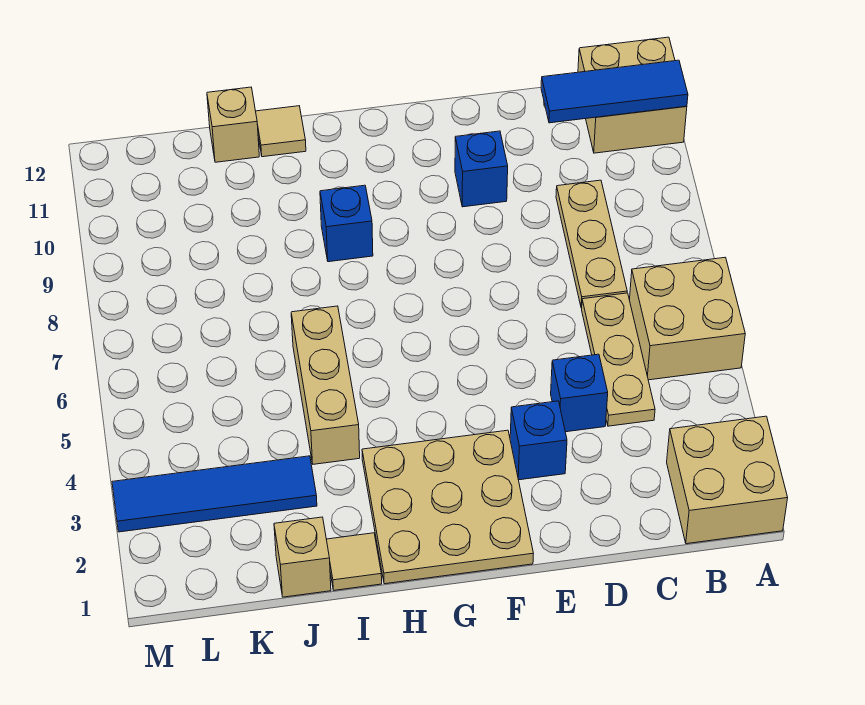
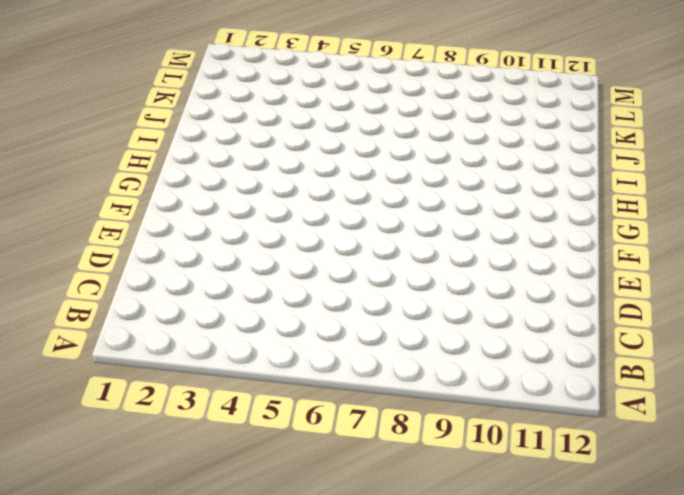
none -> tan brick A1:B2 level 1
none -> tan brick A5:B6 level 1
none -> tan brick A11:B12 level 1

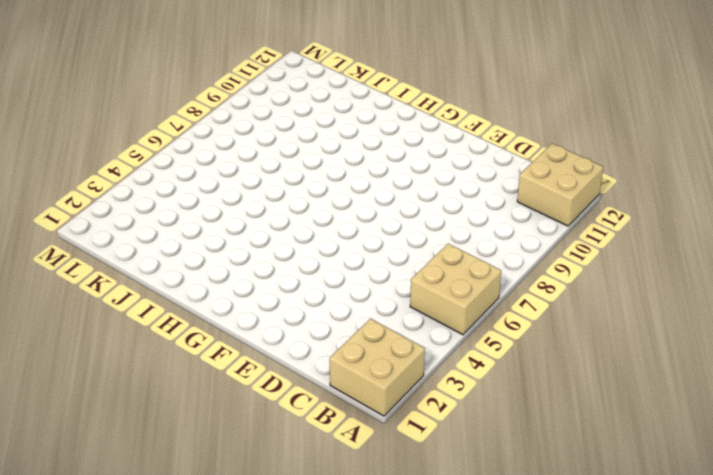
none -> tan plate C4:C6 level 1
none -> tan plate C7:C9 level 1
none -> blue brick D4 level 1

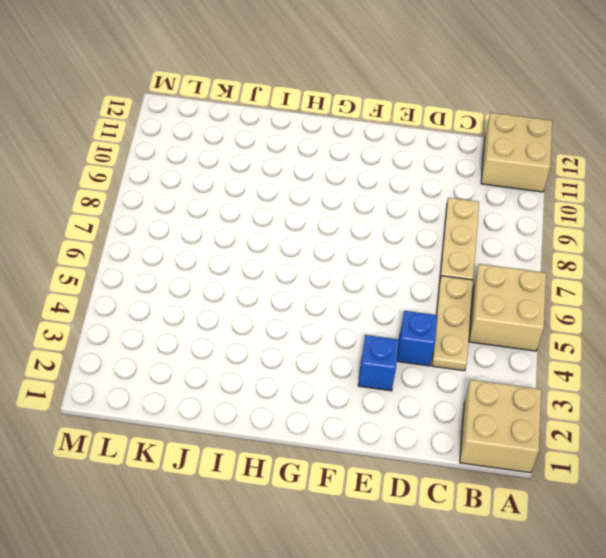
none -> blue brick E10 level 1
none -> tan plate F1:H3 level 1
none -> blue brick H9 level 1

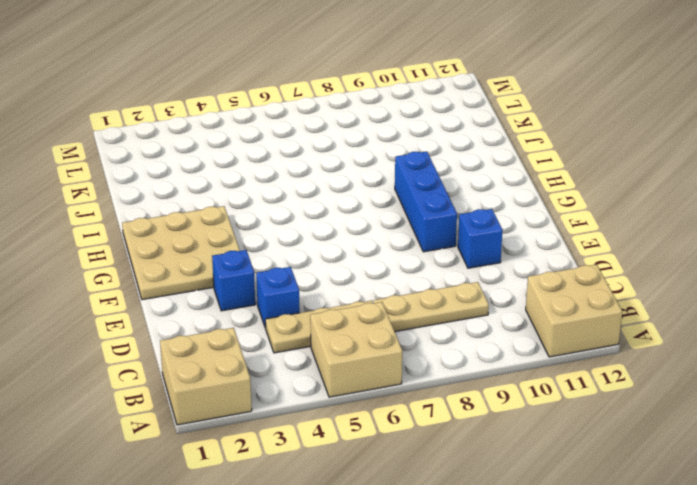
blue brick F9:H9 level 1 -> blue brick H9 level 1
none -> tan tile I1 level 1
none -> tan brick I4:I6 level 1
none -> tan tile I12 level 1

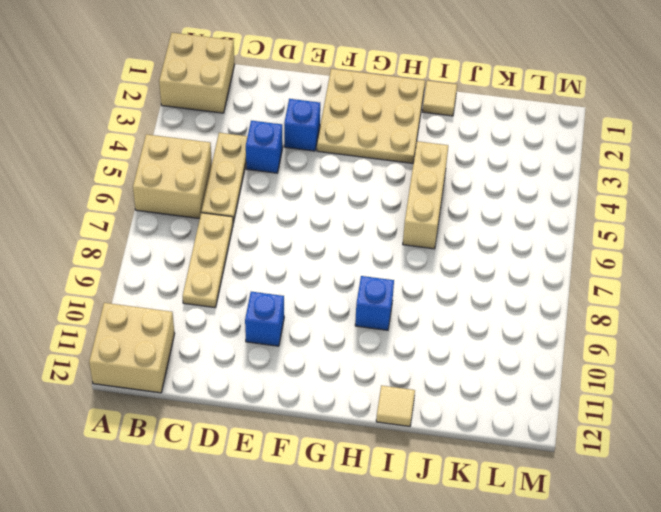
none -> tan brick J1 level 1
none -> blue tile J3:M3 level 1
none -> tan brick J12 level 1

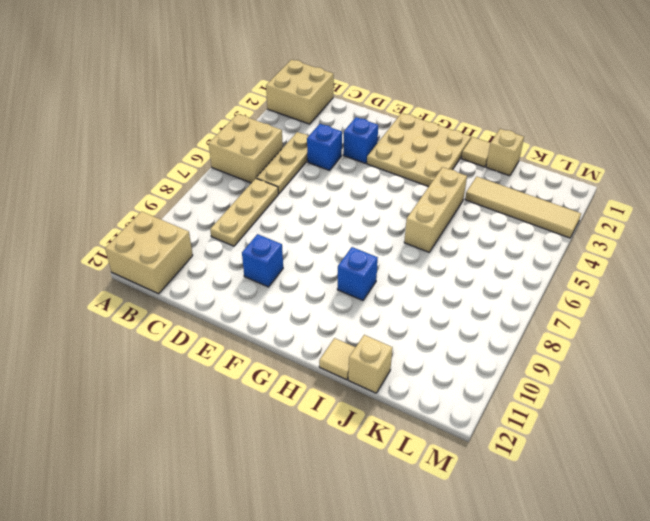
tan tile J3:M3 level 1 -> blue tile J3:M3 level 1
none -> blue tile A11:C11 level 2

